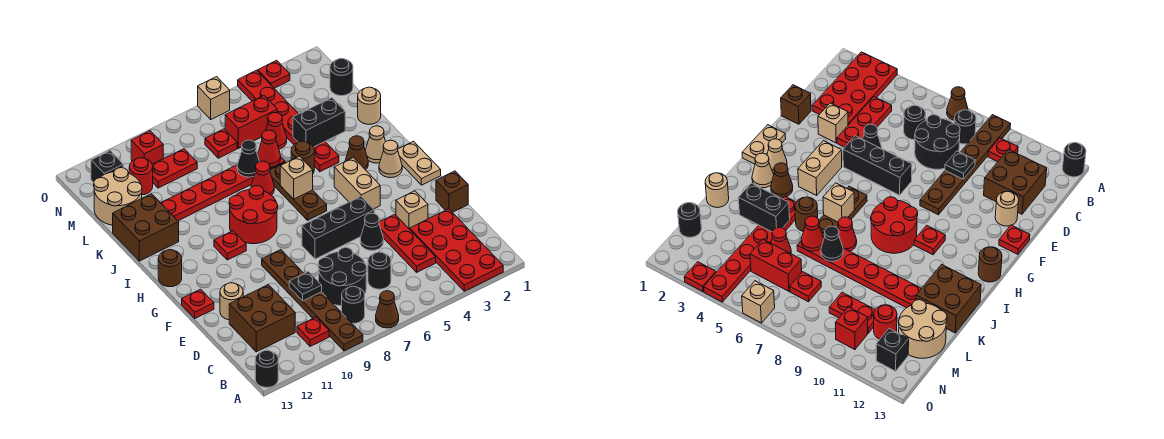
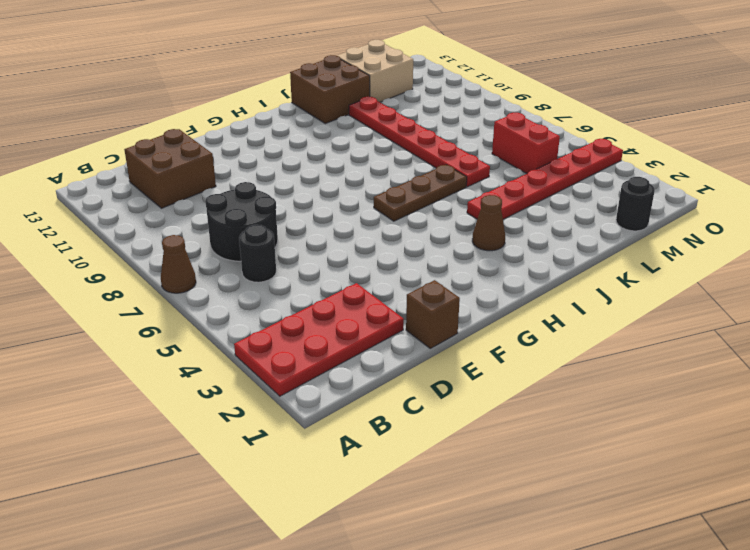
tan brick L12:M13 level 1 -> tan round brick L12:M13 level 1
none -> brown plate A9:F9 level 1
none -> black round brick A13 level 1
none -> black round brick B8 level 1
none -> red plate B10 level 1

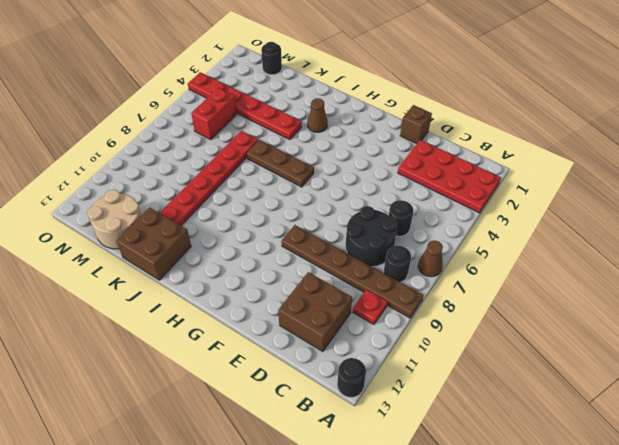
none -> red plate C4:E4 level 1
none -> tan brick E3 level 1
none -> black cone E5 level 1
none -> tan round brick E12 level 1

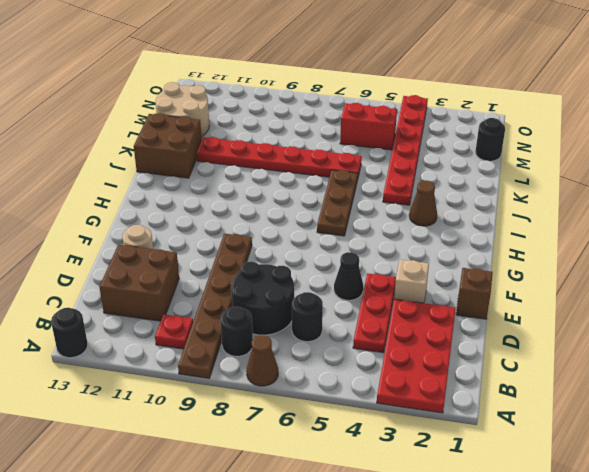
none -> black brick F5:F7 level 1
none -> red plate F13 level 1
none -> tan plate G1:H1 level 1
none -> tan brick G4:H4 level 1

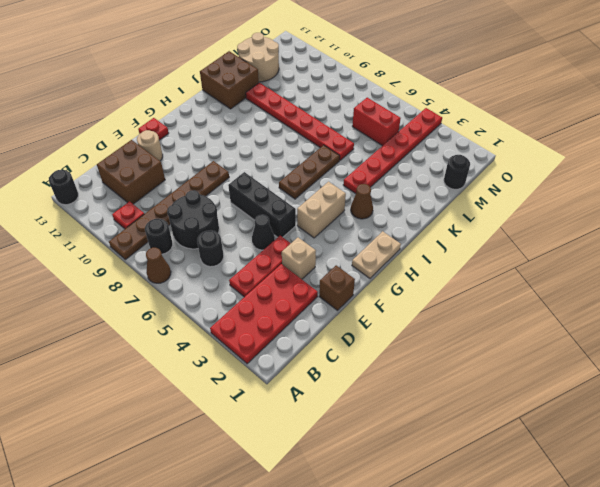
none -> tan cone H2 level 1
none -> red round brick H8:I9 level 1
none -> red plate H10 level 1
none -> brown round brick H13 level 1

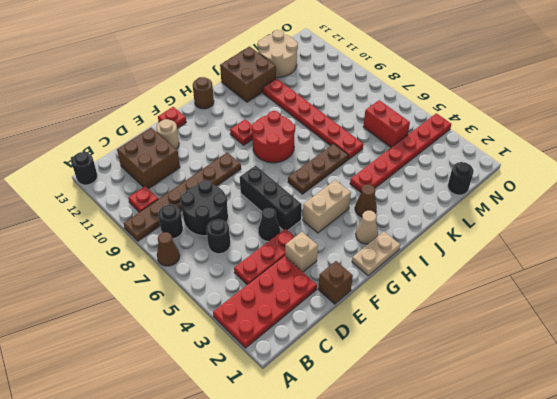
none -> tan cone I2 level 1
none -> brown round brick J5 level 1
none -> red cone J7 level 1
none -> tan round brick K1 level 1

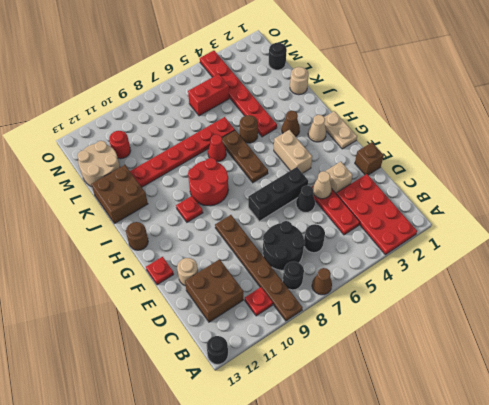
tan cone E4 level 2 -> tan cone I2 level 1
none -> red cone L5 level 1
none -> red plate M7 level 1
none -> red plate M9:M10 level 1
none -> red brick N10 level 1

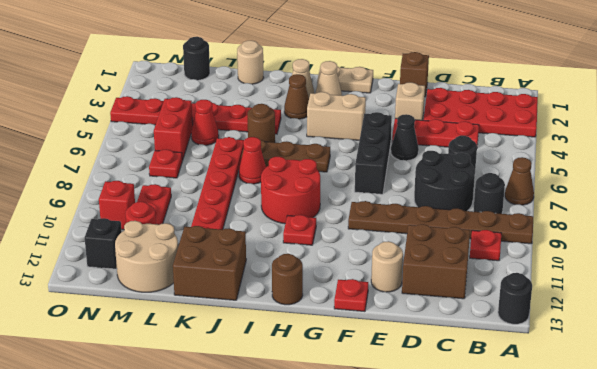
none -> red plate O3 level 1
none -> tan brick O6 level 1
none -> black plate D9 level 2
none -> tan brick I6 level 2

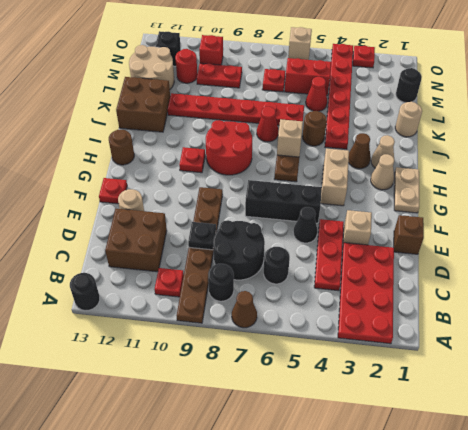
none -> black brick K3:K4 level 2
none -> red cone K6 level 2
none -> black cone K7 level 2

